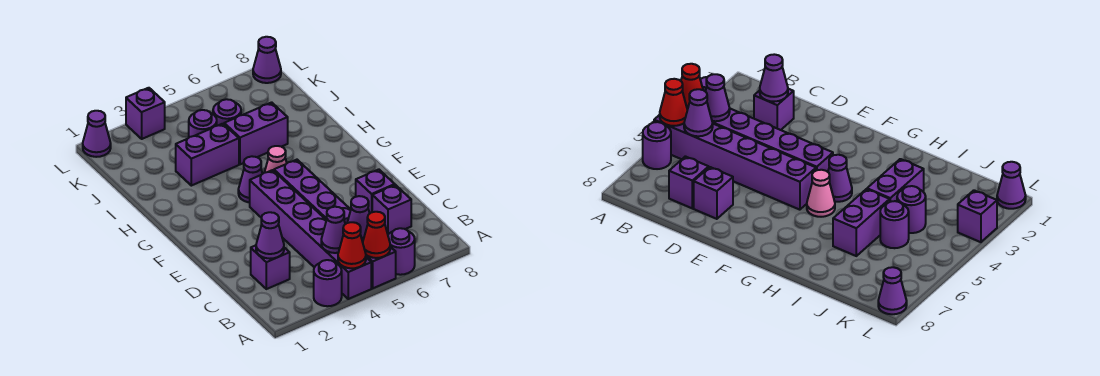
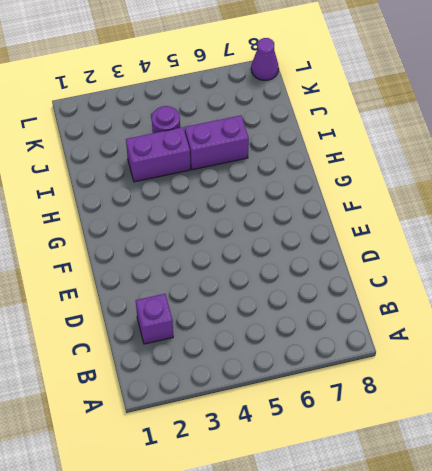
none -> purple round brick A3 level 1
none -> purple brick A4:F4 level 1
none -> purple brick A5:F5 level 1

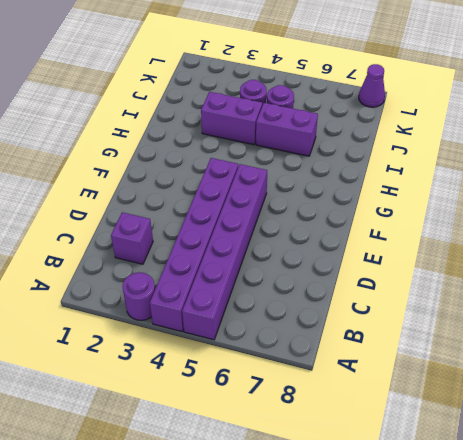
none -> purple round brick A6 level 1
none -> purple brick C7 level 1
none -> purple brick D7 level 1

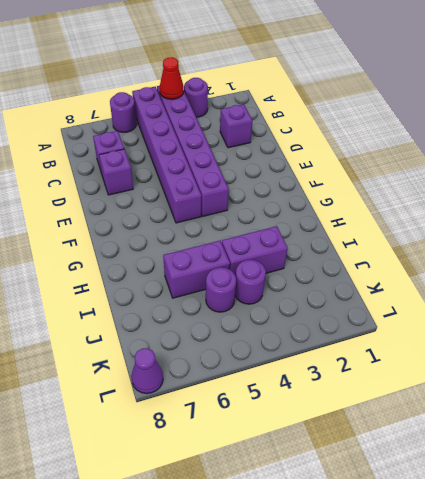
none -> purple cone G4 level 1
none -> pink cone G5 level 1
none -> purple cone L1 level 1

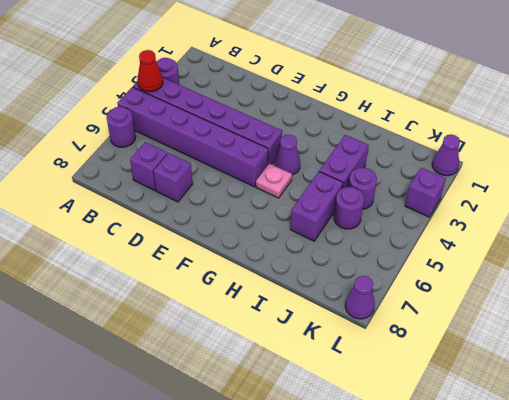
pink plate G5 level 1 -> pink cone G5 level 1
none -> purple brick C2 level 1
none -> red cone A5 level 2
none -> purple cone B4 level 2

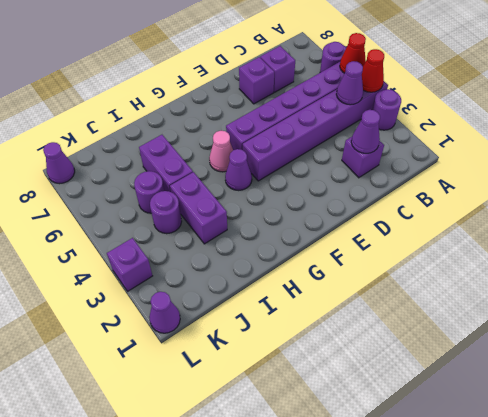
none -> purple cone B5 level 2

